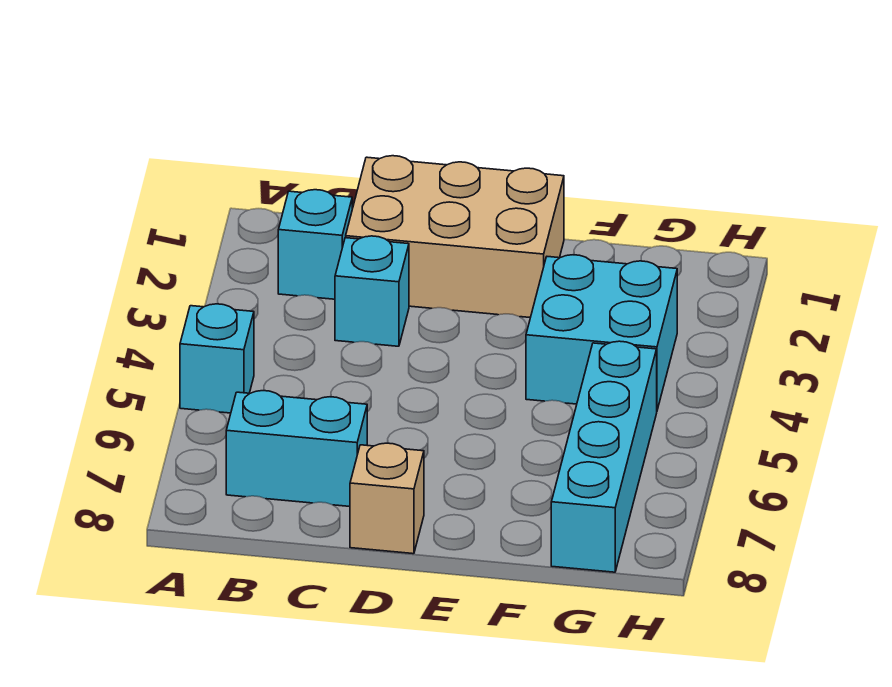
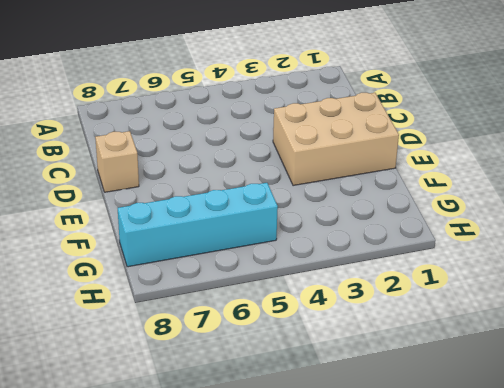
tan brick D1:E3 level 1 -> tan brick C1:E2 level 1
none -> cyan brick A5 level 1
none -> cyan brick B2 level 1

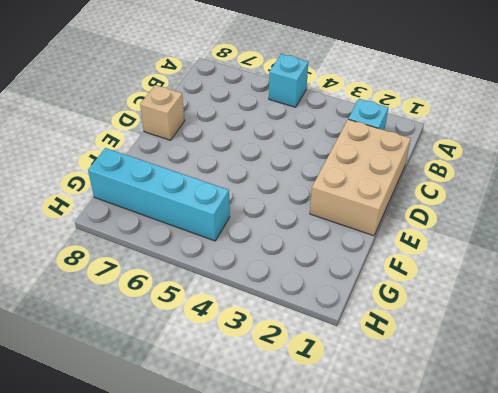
none -> cyan brick B7:C7 level 1
none -> cyan brick C3 level 1

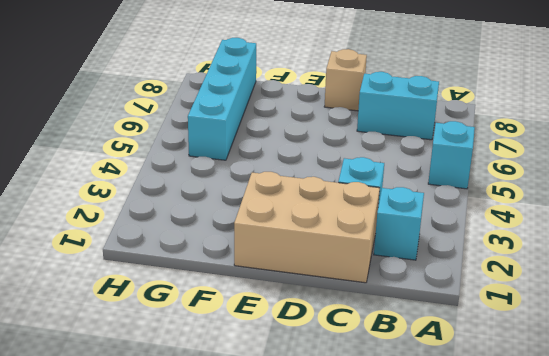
none -> cyan brick F3:G4 level 1

